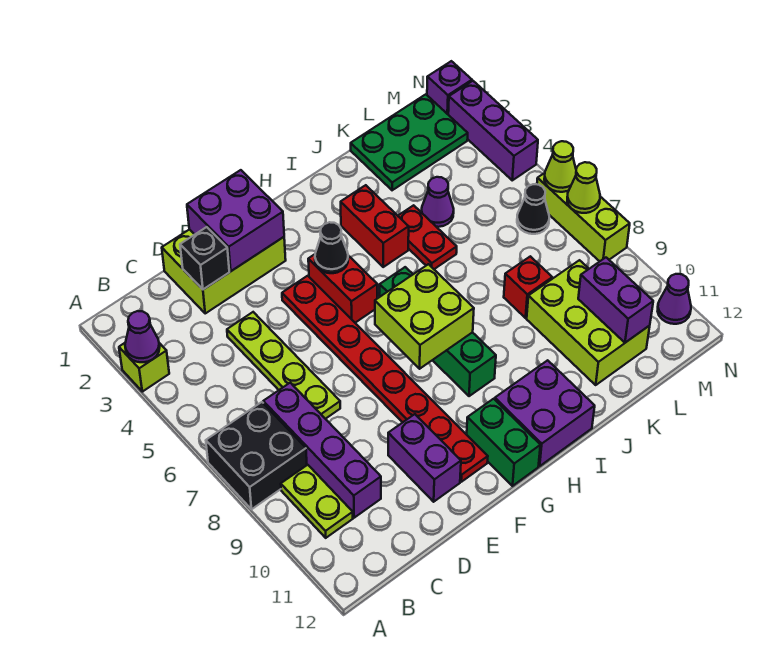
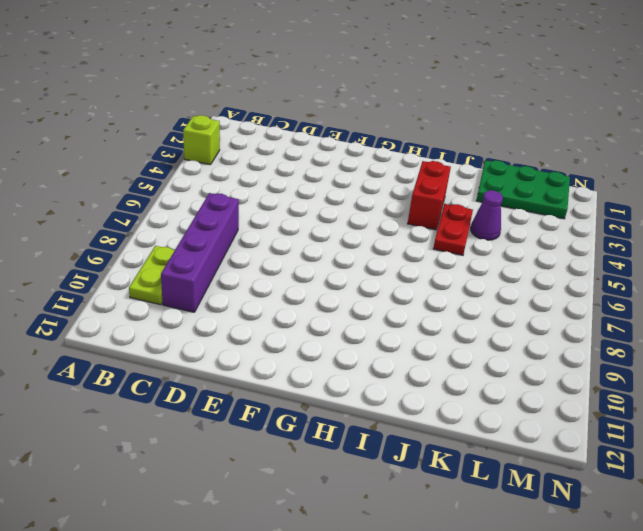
none -> black brick A7:B8 level 1
none -> lime brick D1:F2 level 1
none -> lime plate D4:D7 level 1
none -> purple brick E10:E11 level 1

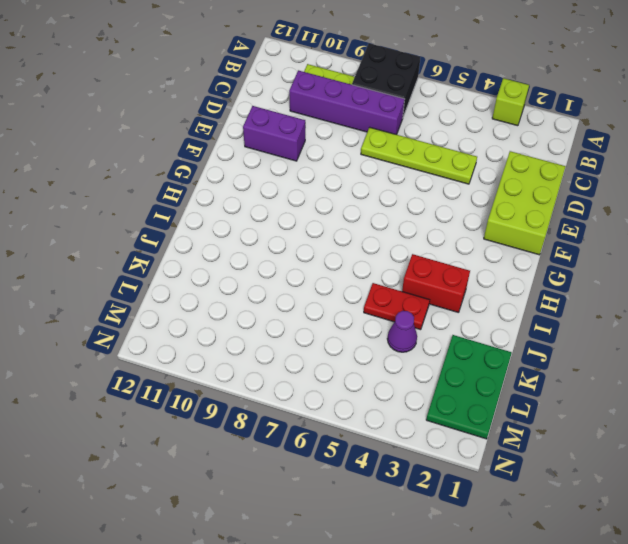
none -> red plate F4:F11 level 1
none -> red brick G4:G5 level 1
none -> green brick G11:G12 level 1
none -> green brick H6:H9 level 1

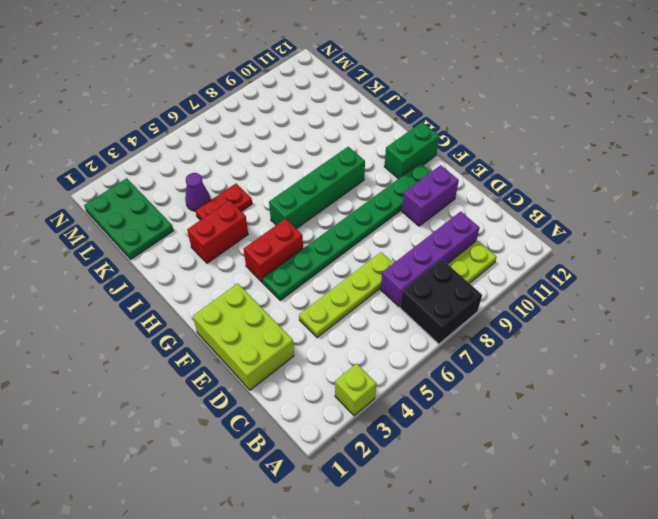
green plate F4:F11 level 1 -> red plate F4:F11 level 1
none -> purple brick H11:I12 level 1
none -> red brick K8 level 1
none -> lime brick K9:L11 level 1
none -> black cone M6 level 1

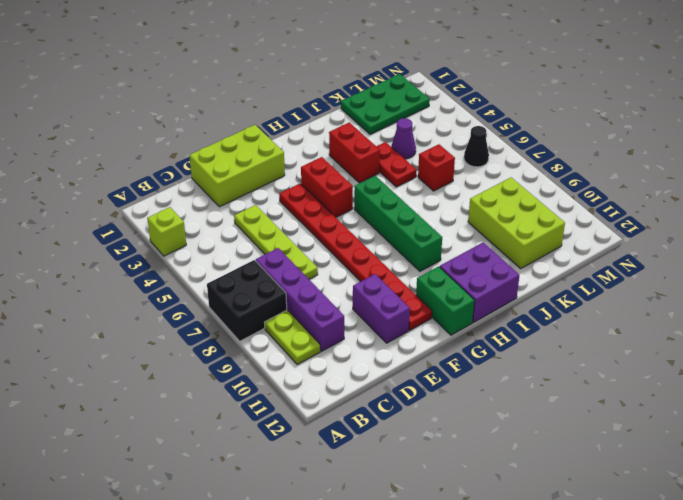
red brick K6 level 1 -> red brick K8 level 1
none -> purple brick N1 level 1
none -> purple brick N2:N4 level 1
none -> lime brick N6:N8 level 1
none -> purple cone N11 level 1

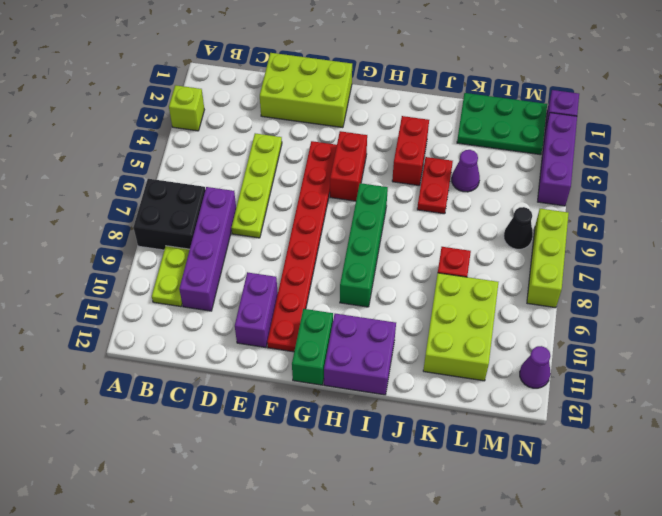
none -> purple cone A3 level 2
none -> black brick D2 level 2
none -> purple brick E1:F2 level 2
none -> black cone G4 level 2

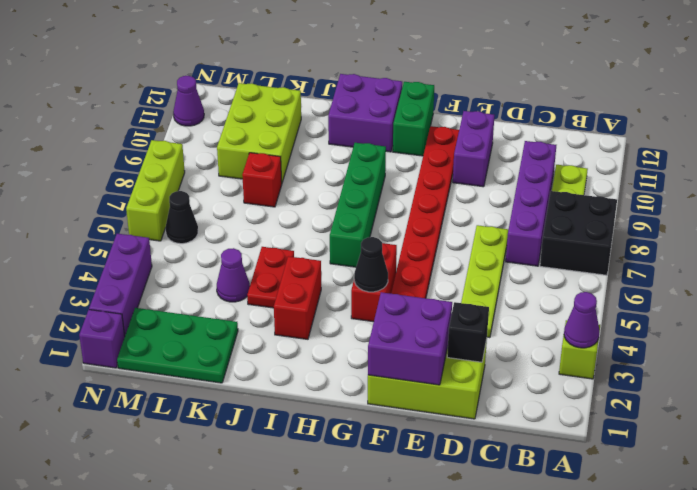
none -> lime brick G7:H8 level 2
none -> purple brick L10:L11 level 2
none -> lime cone N6 level 2
none -> lime cone N7 level 2

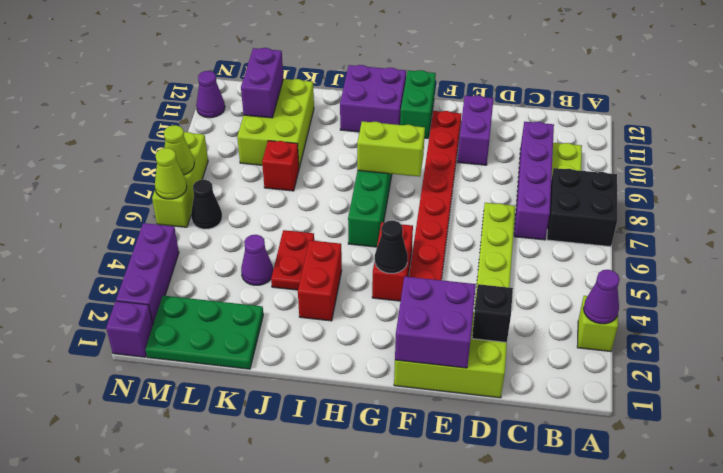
lime brick G8:H8 level 2 -> lime brick G7:H8 level 2

